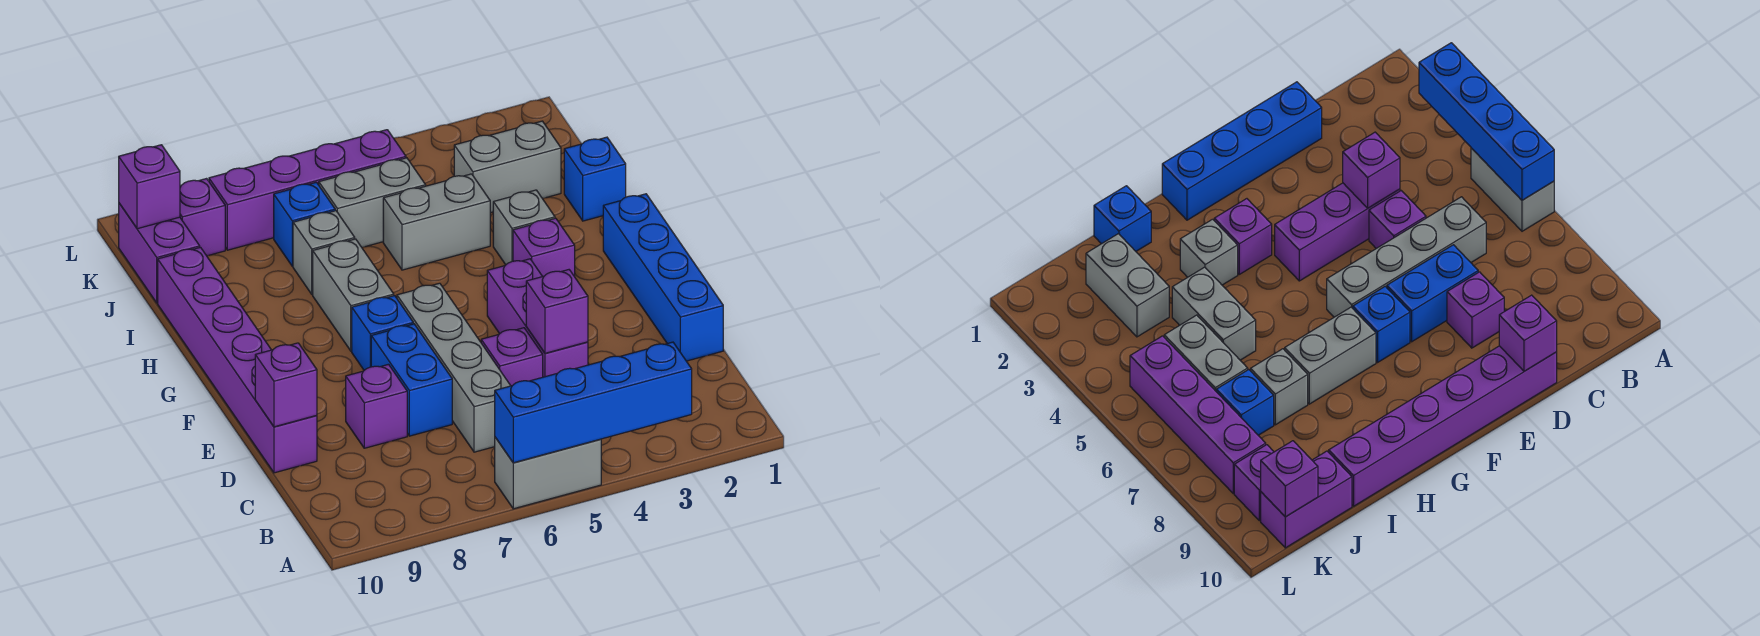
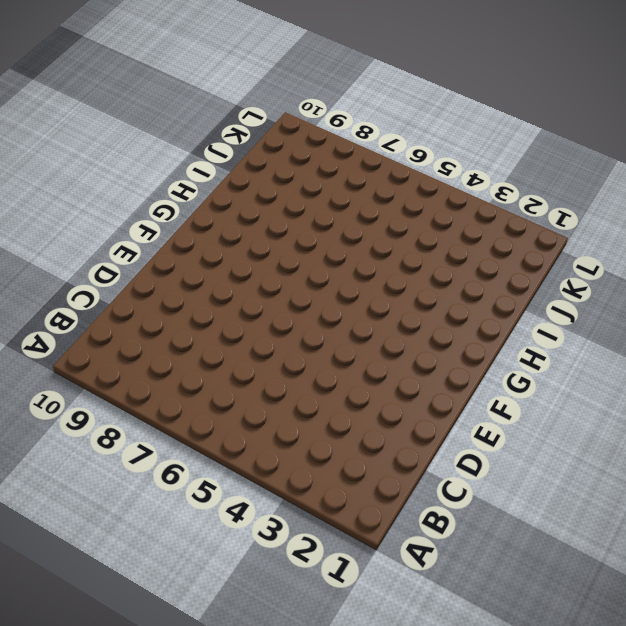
none -> grey brick A5:A6 level 1
none -> grey brick C6:F6 level 1
none -> blue brick D1:G1 level 1

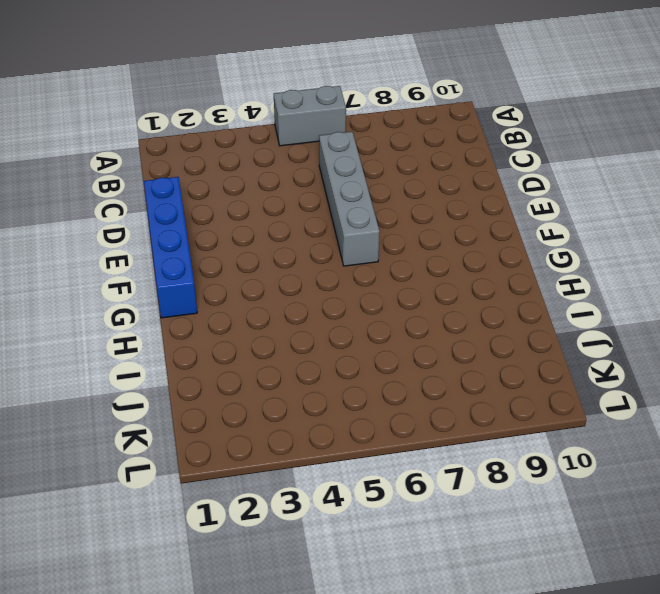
none -> purple brick D4:F4 level 1
none -> purple brick D5 level 1
none -> blue brick D7:E7 level 1

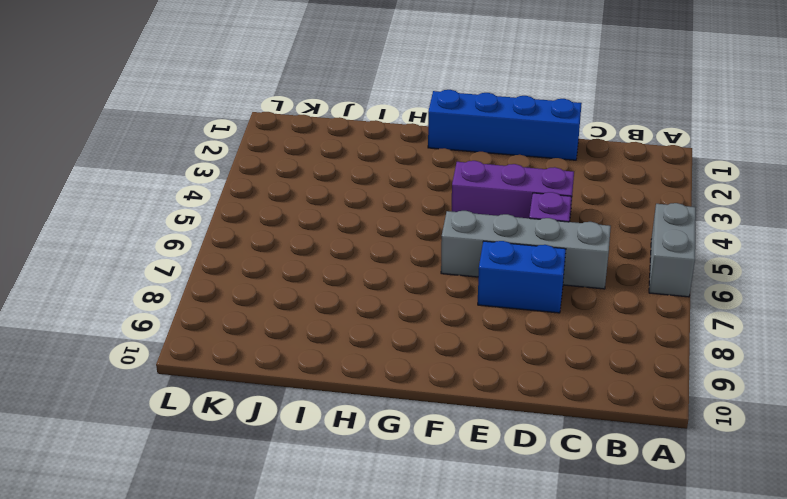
none -> purple brick D8 level 1
none -> purple brick D10:I10 level 1
none -> blue brick F7 level 1

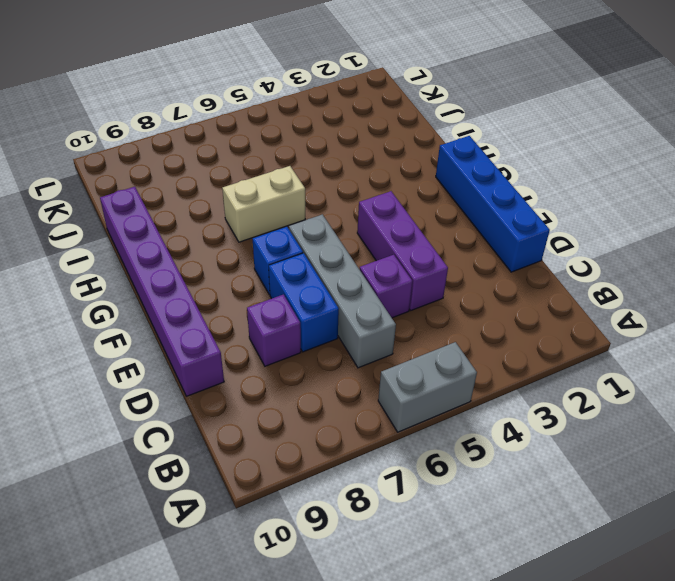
tan brick H6:H7 level 1 -> grey brick G7:H7 level 1
none -> purple brick G3 level 1
none -> grey brick H3 level 1
none -> blue brick I1 level 1

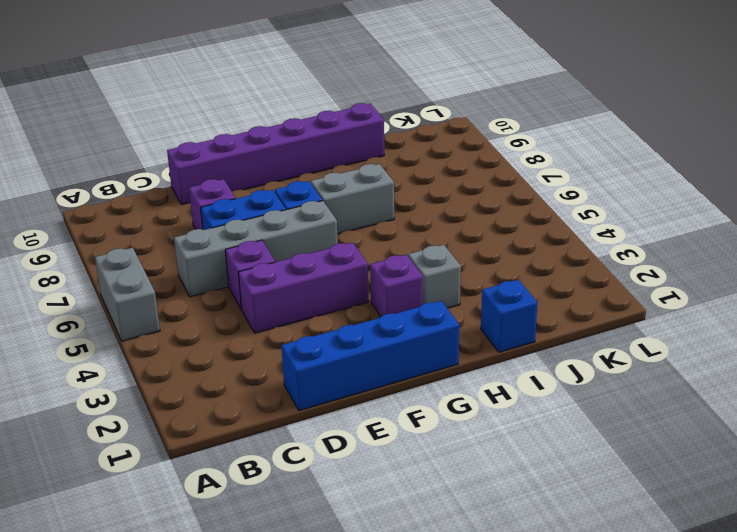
none -> grey brick I4:I5 level 1
none -> grey brick I7 level 1
none -> grey brick J2:J3 level 1

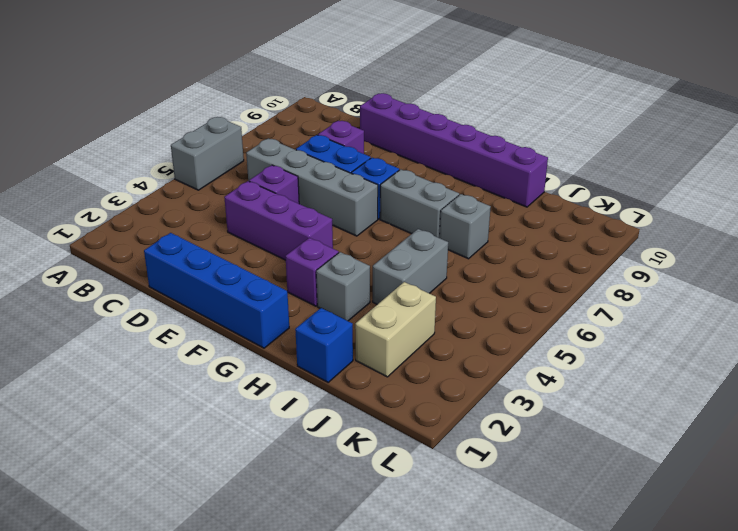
tan brick J2:J3 level 1 -> grey brick J2:J3 level 1
none -> grey brick J5:J6 level 1
none -> blue brick J7 level 1
none -> purple brick J10:K10 level 1

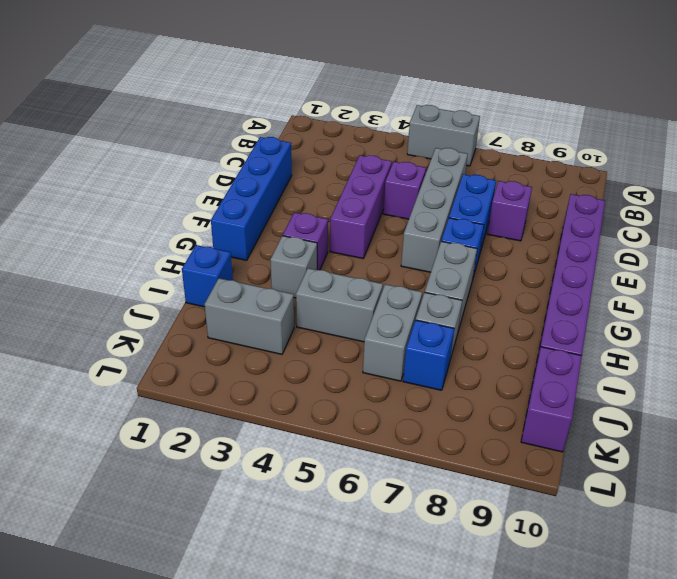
grey brick I6:J6 level 1 -> grey brick J5:J6 level 1
none -> purple brick K5:K8 level 1
none -> purple brick K9 level 1
none -> blue brick A3:A6 level 2

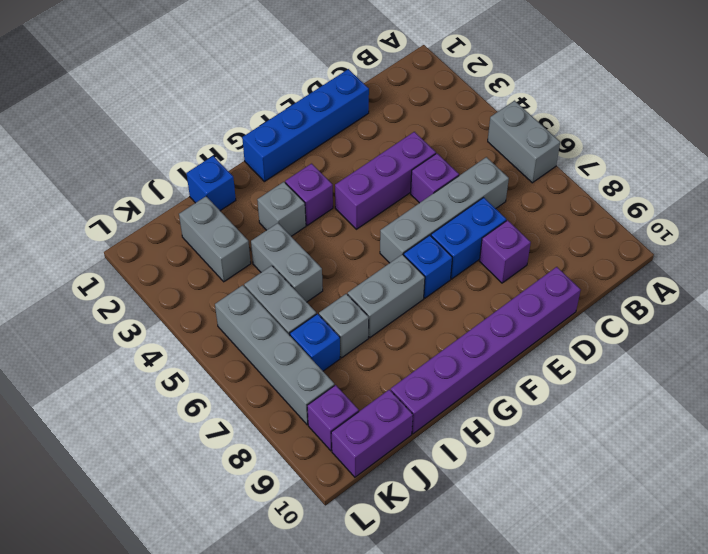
grey brick K5:K8 level 1 -> purple brick K5:K8 level 1
none -> blue brick A3:A6 level 2
none -> purple brick D4 level 2
none -> purple brick D10 level 2

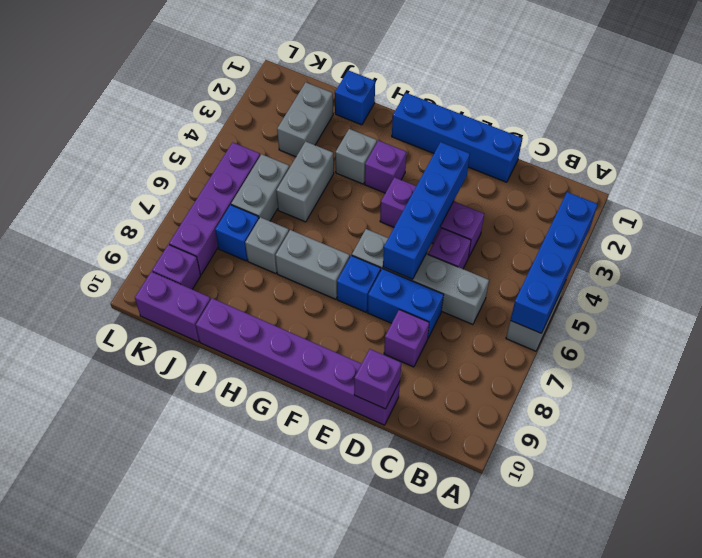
blue brick E3:E6 level 2 -> none
none -> purple brick D4 level 2
none -> purple brick K10 level 2

